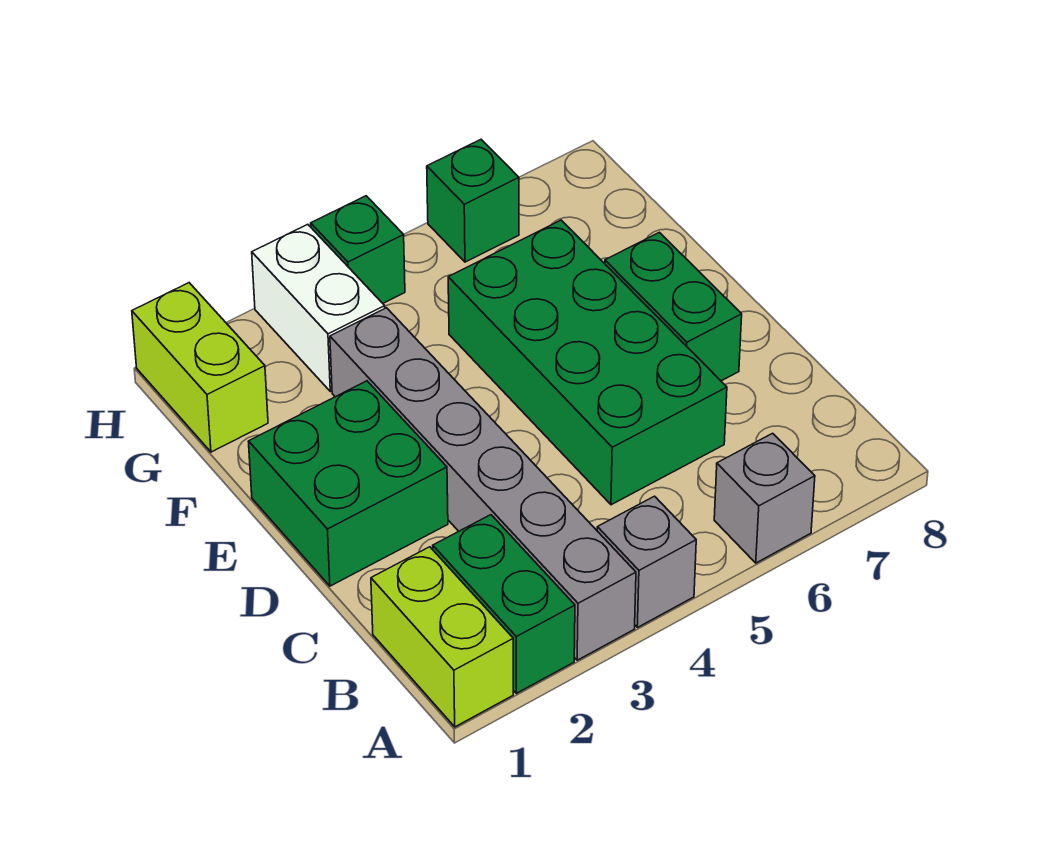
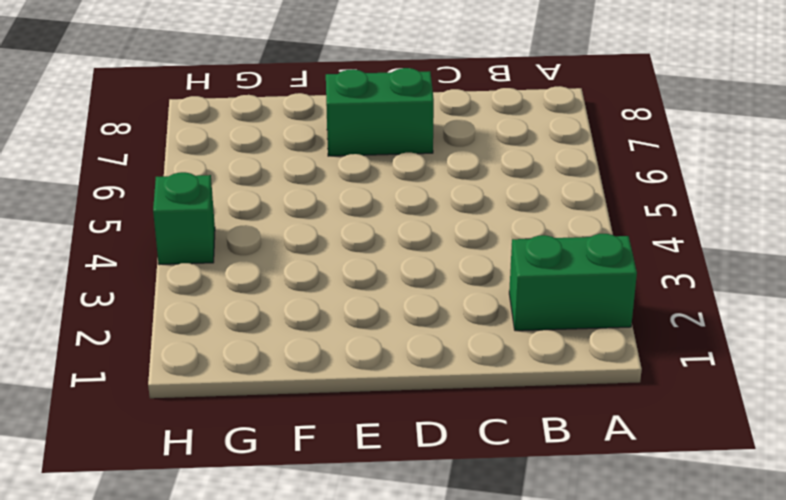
none -> lime brick A1:B1 level 1
none -> grey brick A3:F3 level 1
none -> grey brick A4 level 1

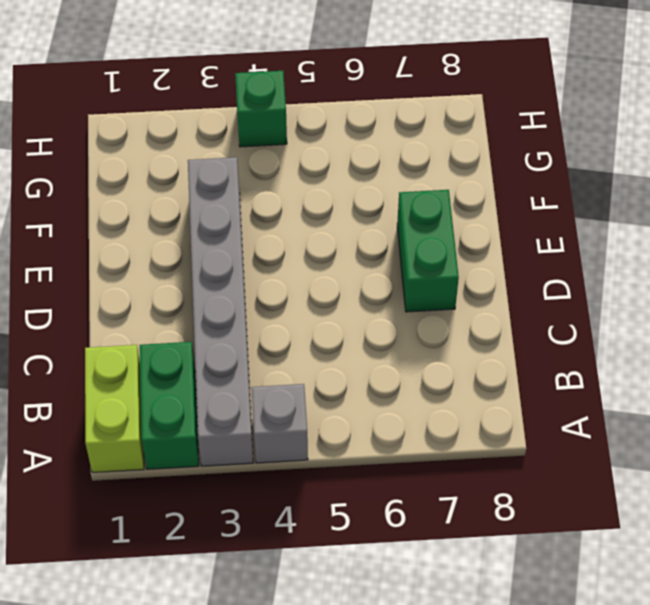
none -> grey brick A6 level 1
none -> green brick C5:F6 level 1
none -> green brick D1:E2 level 1

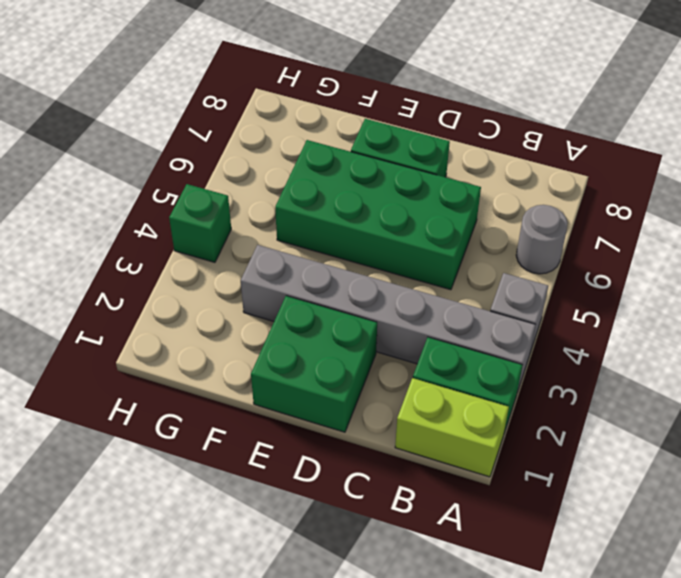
grey round brick A6 level 1 -> grey brick A6 level 1
none -> lime brick G1:H1 level 1
none -> white brick G3:H3 level 1
none -> green brick H6 level 1

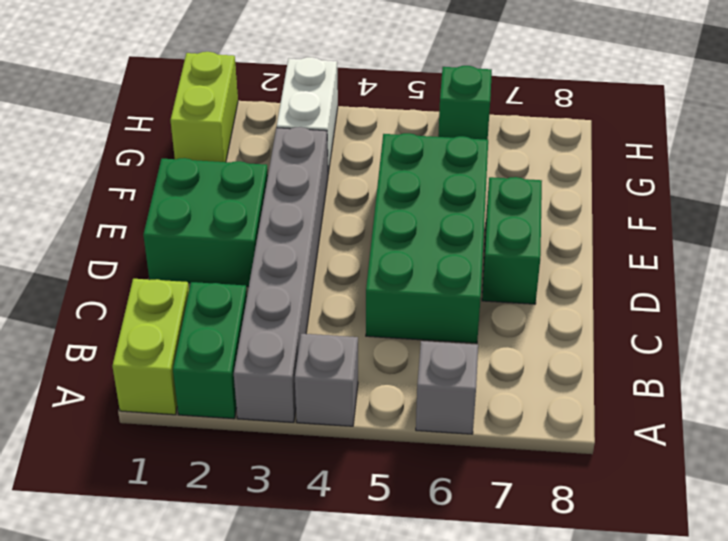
none -> green brick H4 level 1

